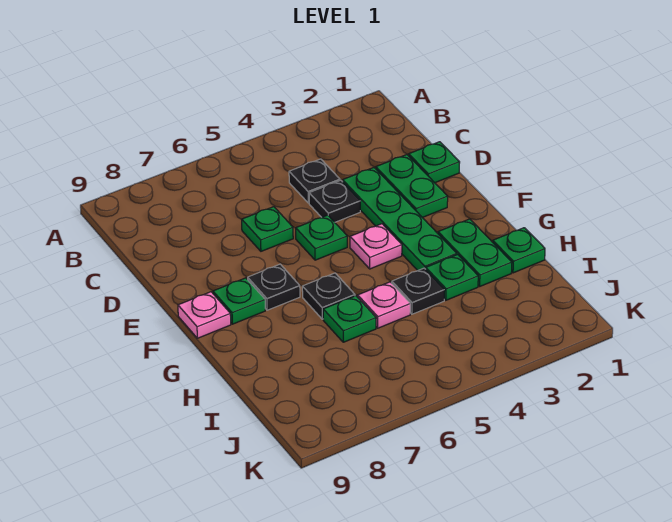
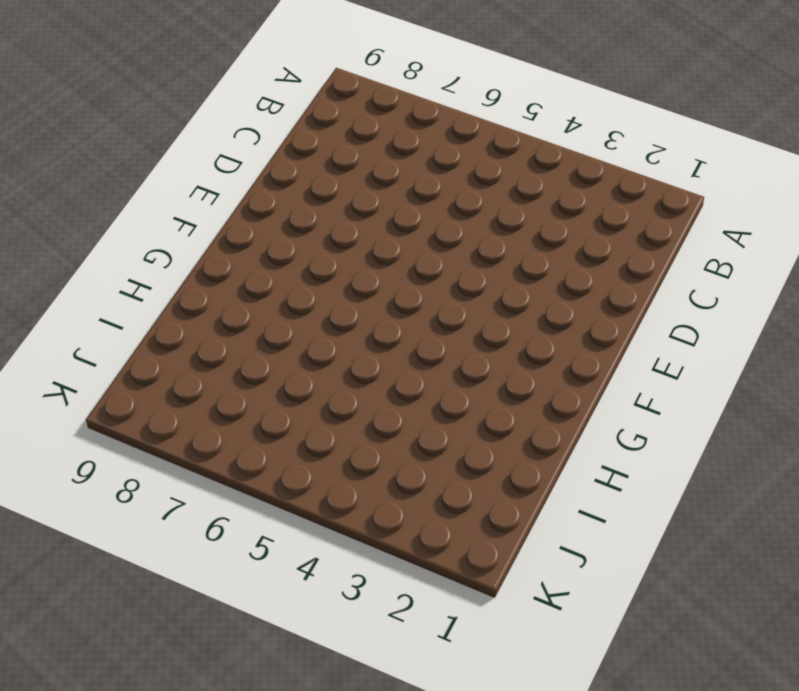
none -> black plate C4 level 1
none -> green plate D1 level 1
none -> green plate D2:E2 level 1

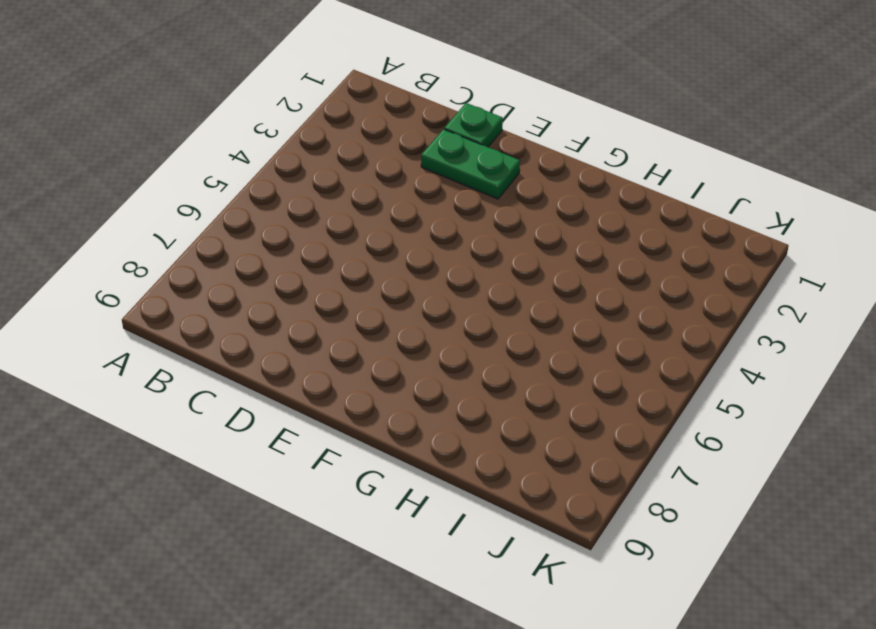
none -> black plate C4 level 1
none -> green plate D3:G3 level 1
none -> black plate D4 level 1

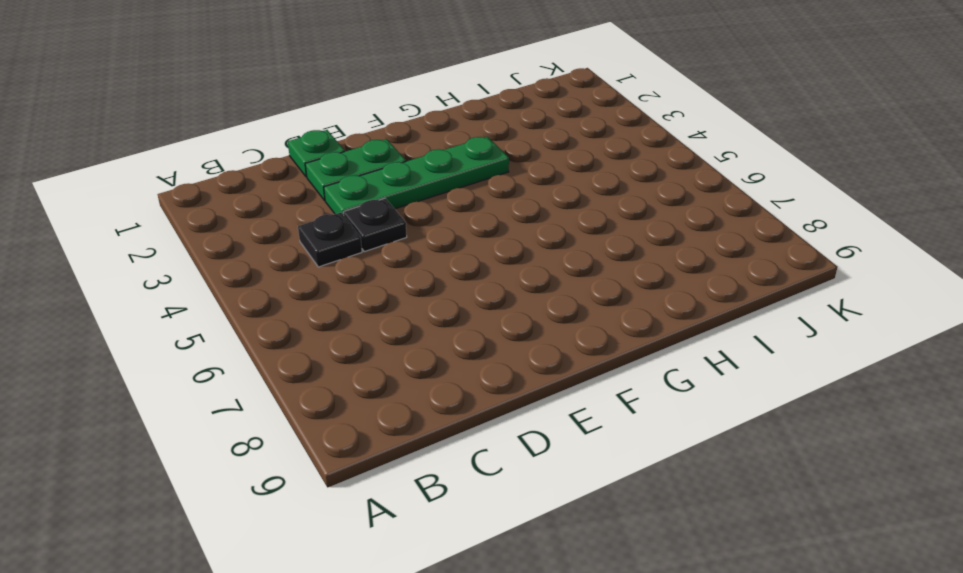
none -> green plate D6 level 1
none -> green plate E5 level 1
none -> pink plate F4 level 1

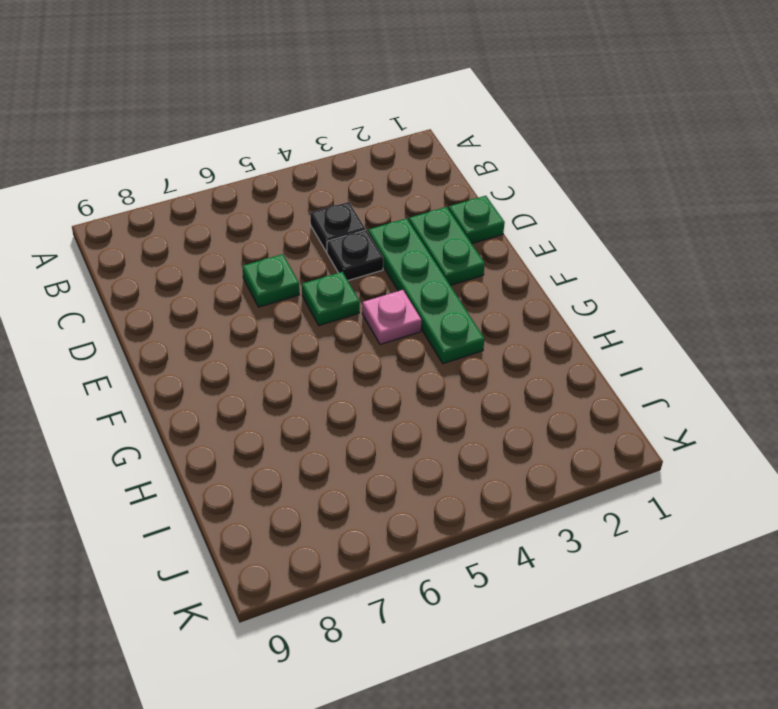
none -> black plate F7 level 1
none -> green plate F8 level 1
none -> pink plate F9 level 1

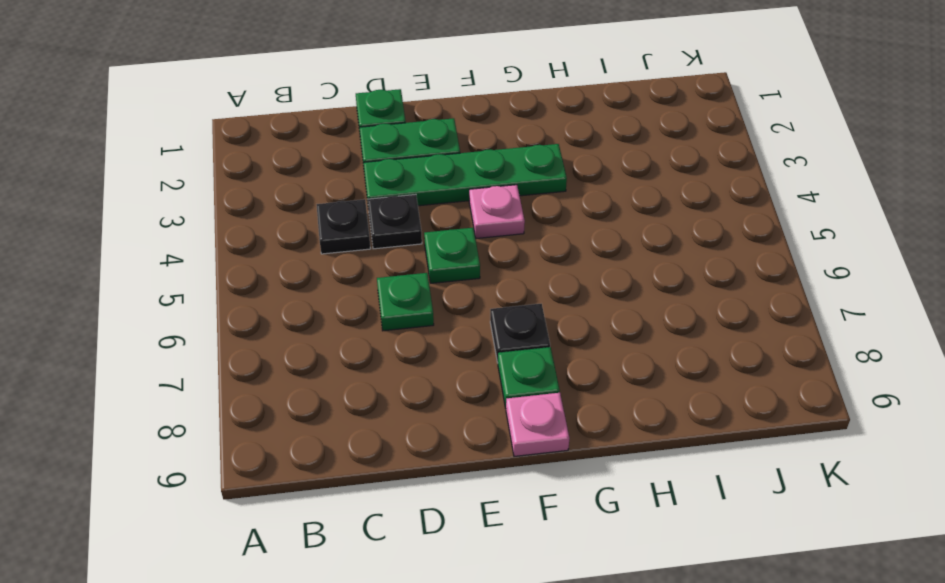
none -> green plate G2:H2 level 1
none -> black plate G6 level 1
none -> green plate H1 level 1

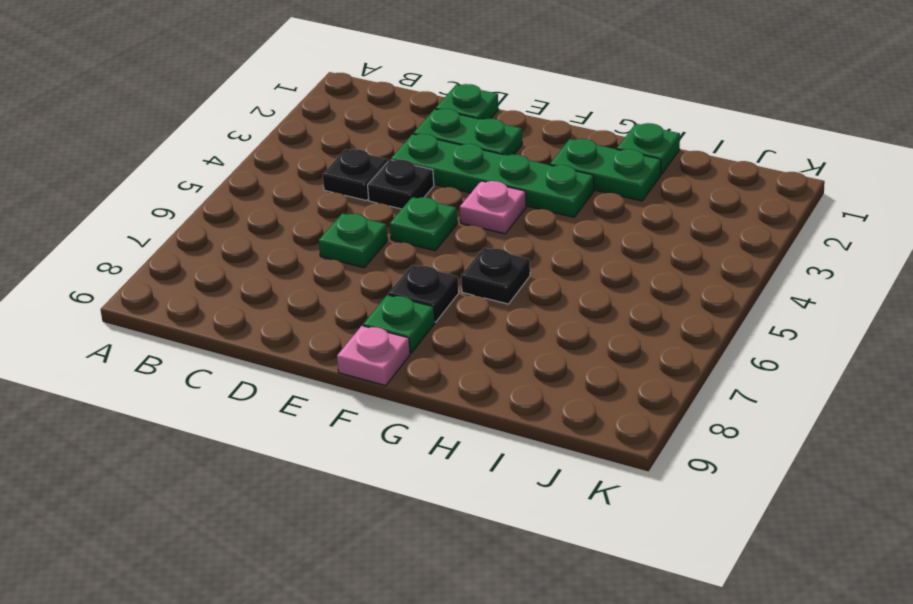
none -> green plate H3 level 1
none -> black plate H4 level 1
none -> pink plate H5 level 1

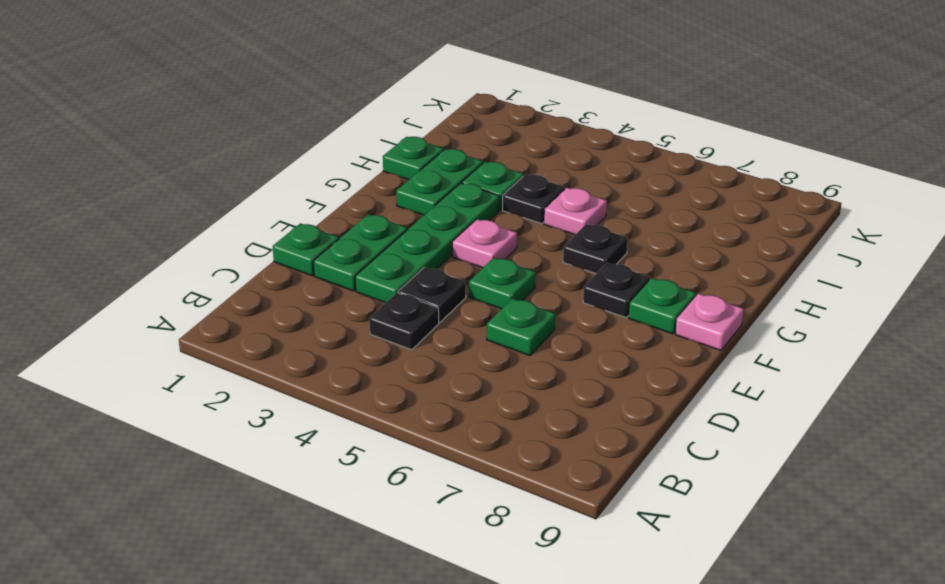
none -> green plate H6 level 1

